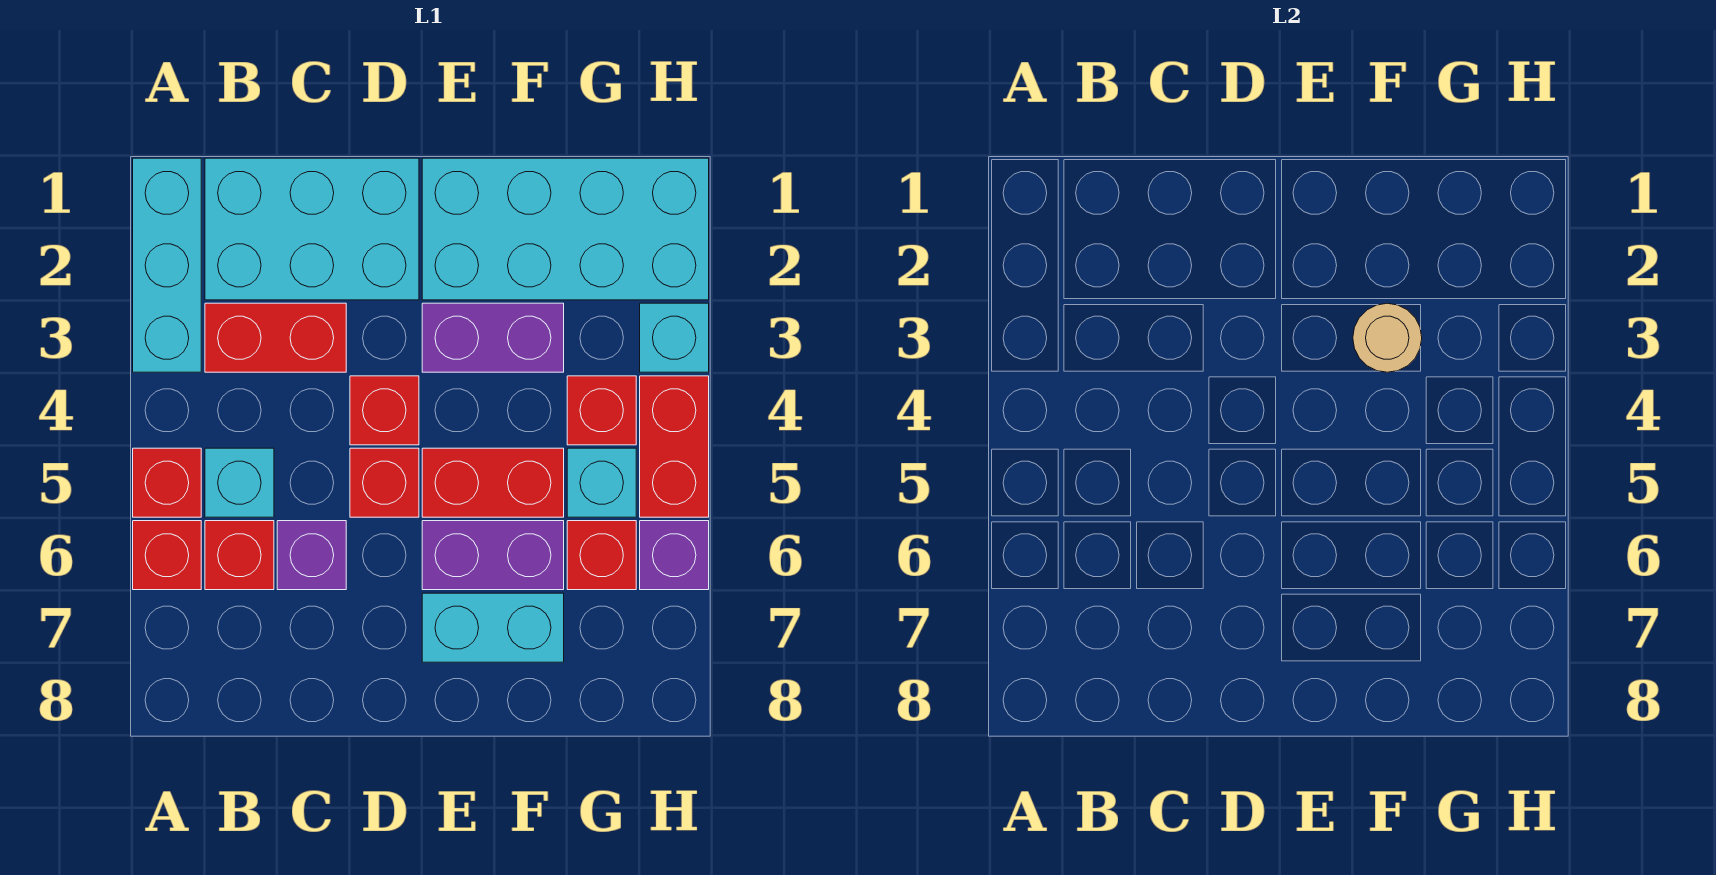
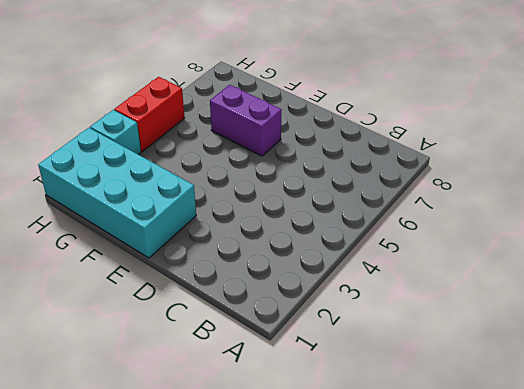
none -> cyan brick A1:A3 level 1
none -> red brick A5 level 1
none -> red brick A6 level 1

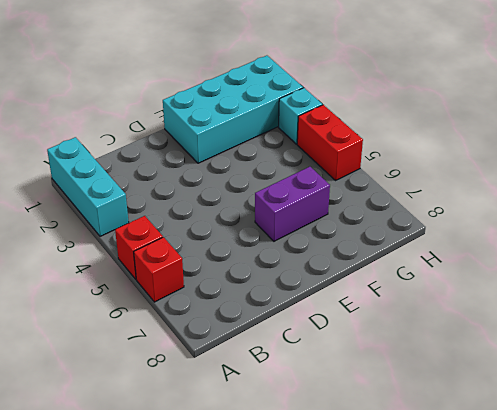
none -> cyan brick B1:D2 level 1
none -> red brick B3:C3 level 1
none -> cyan brick B5 level 1

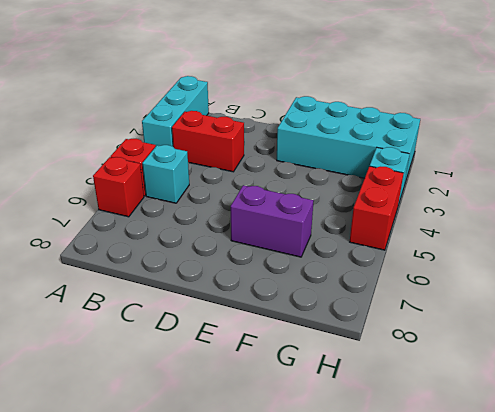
none -> cyan brick B1:D2 level 1
none -> red brick B6 level 1
none -> purple brick C6 level 1

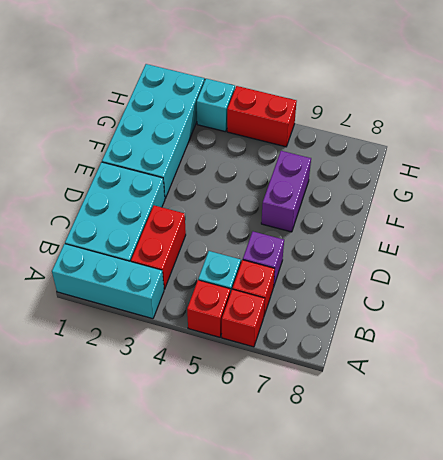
none -> red brick D4 level 1
none -> red brick D5 level 1
none -> purple brick E3:F3 level 1

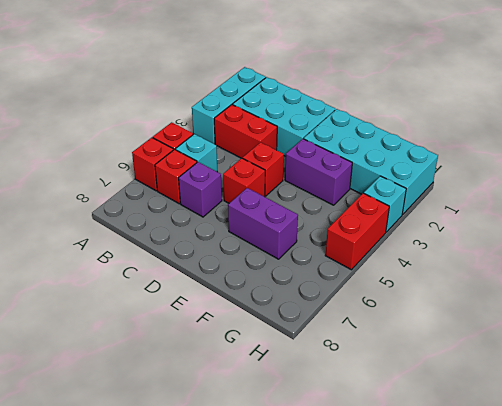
none -> red brick E5:F5 level 1
none -> cyan brick E7:F7 level 1
none -> red brick G4 level 1

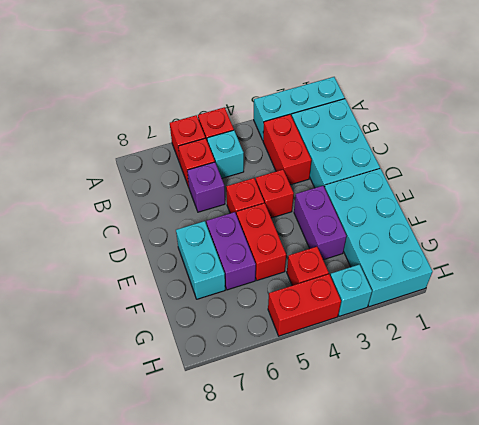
none -> cyan brick G5 level 1
none -> red brick G6 level 1
none -> purple brick H6 level 1

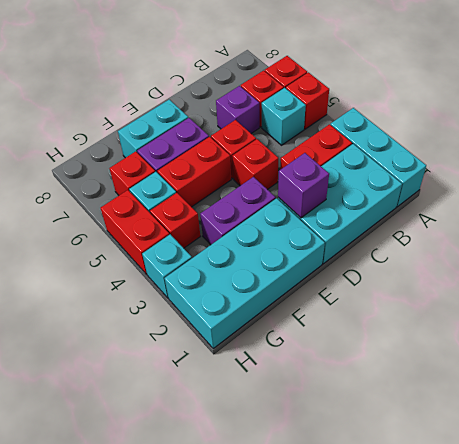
purple brick D2 level 2 -> purple brick H6 level 1
none -> tan round brick F3 level 2

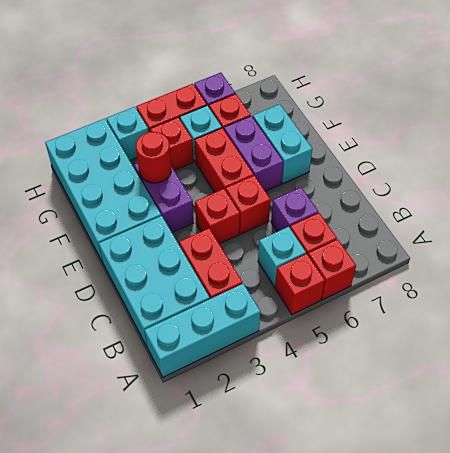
red round brick F3 level 2 -> tan round brick F3 level 2

